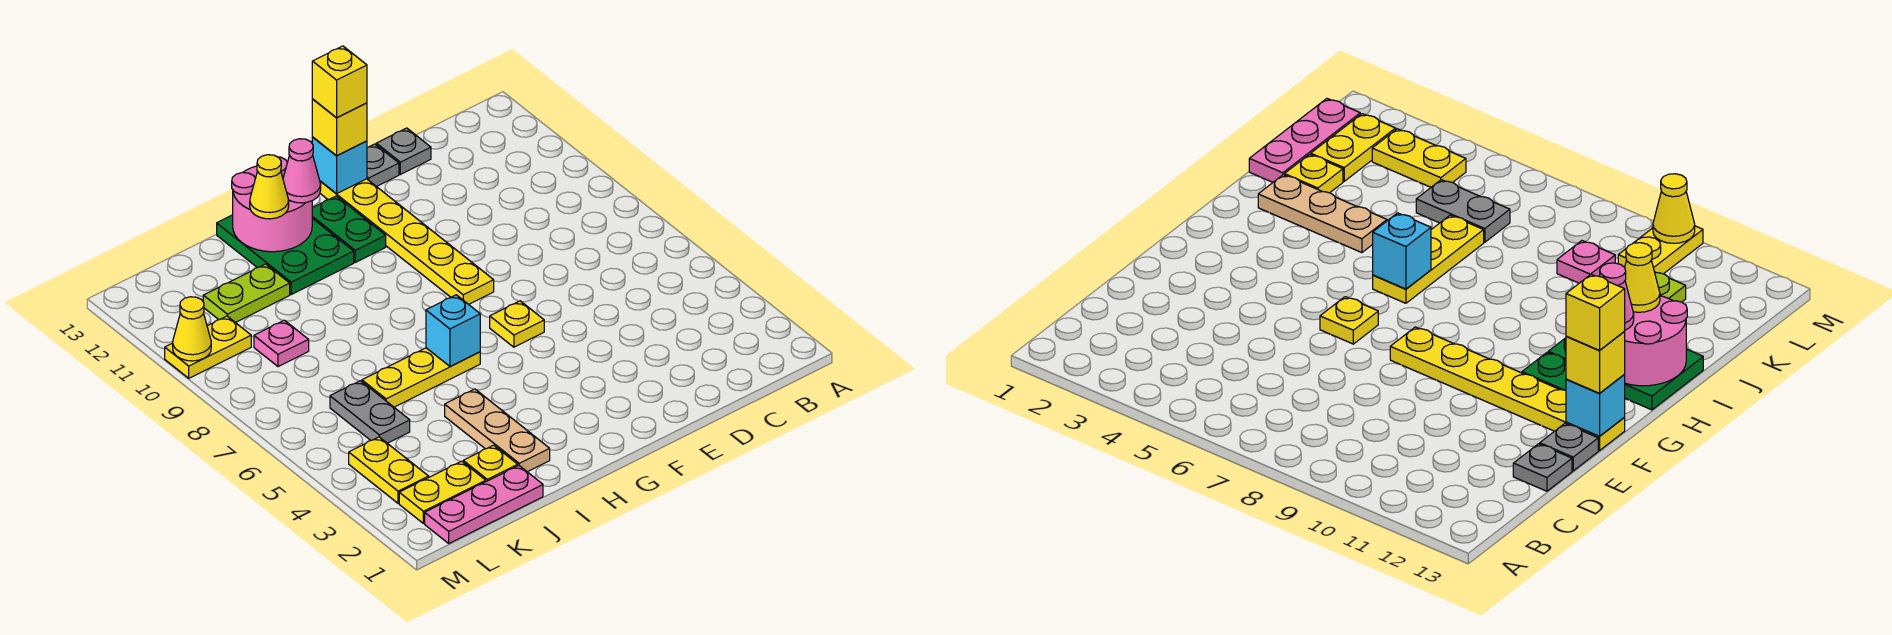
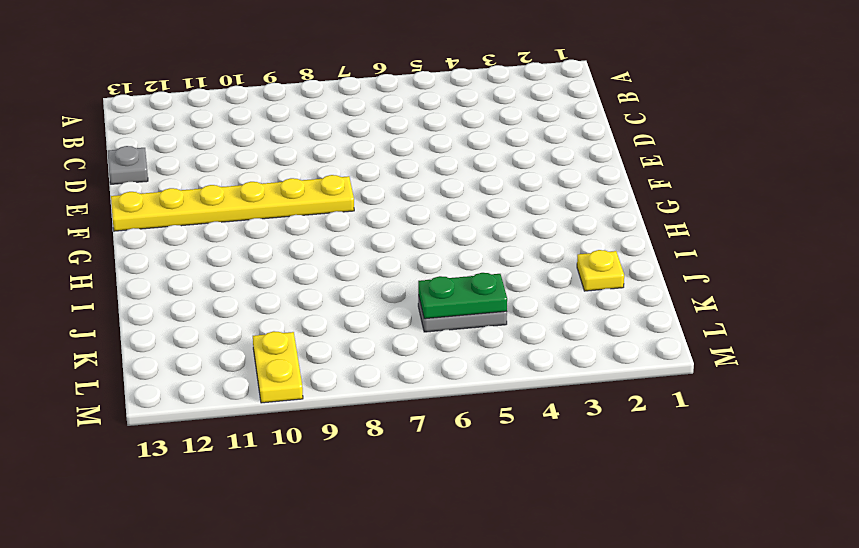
green plate K5:K6 level 2 -> green plate G11:G12 level 1
none -> grey plate E13 level 1
none -> yellow plate F6 level 1
none -> yellow plate H6:J6 level 1

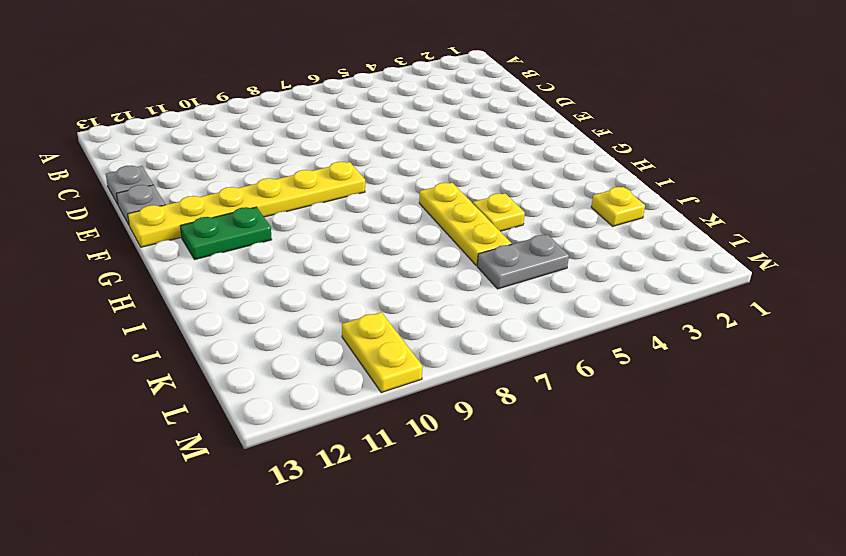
yellow plate I5 level 1 -> yellow plate F6 level 1
none -> green plate H11:I13 level 1
none -> tan plate I2:I4 level 1
none -> pink plate J1:L1 level 1

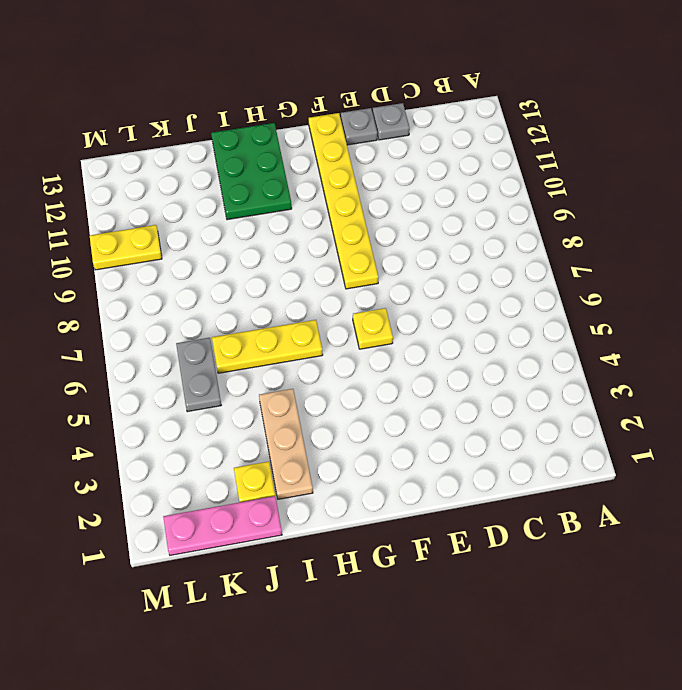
none -> green plate G11:G12 level 1
none -> lime plate J11:K11 level 1
none -> yellow plate K2:L2 level 1

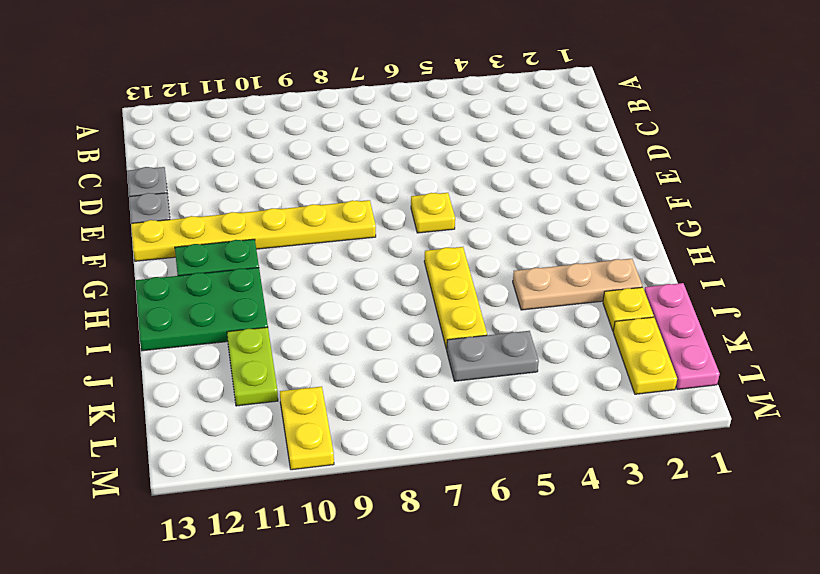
none -> pink plate K9 level 1
none -> yellow plate L3:L4 level 1
none -> cyan brick F13 level 2

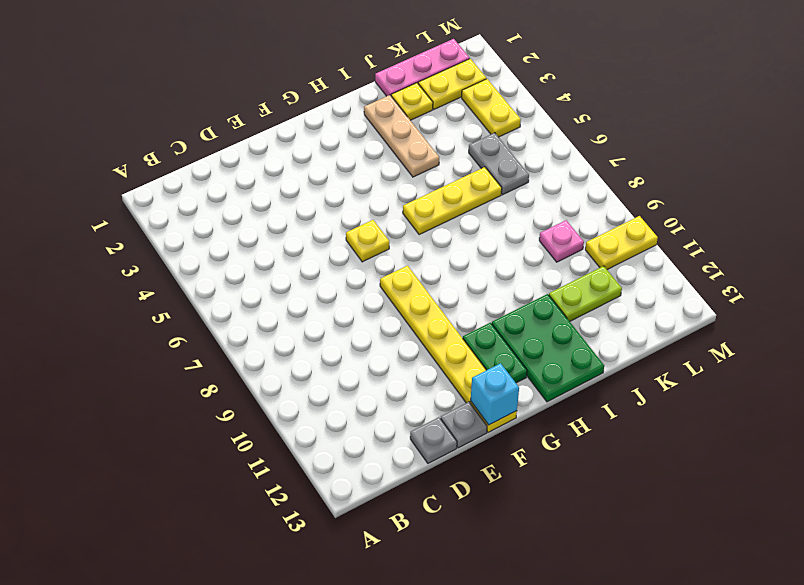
none -> cyan brick H6 level 2
none -> pink round brick H12:I13 level 2
none -> yellow cone M10 level 2

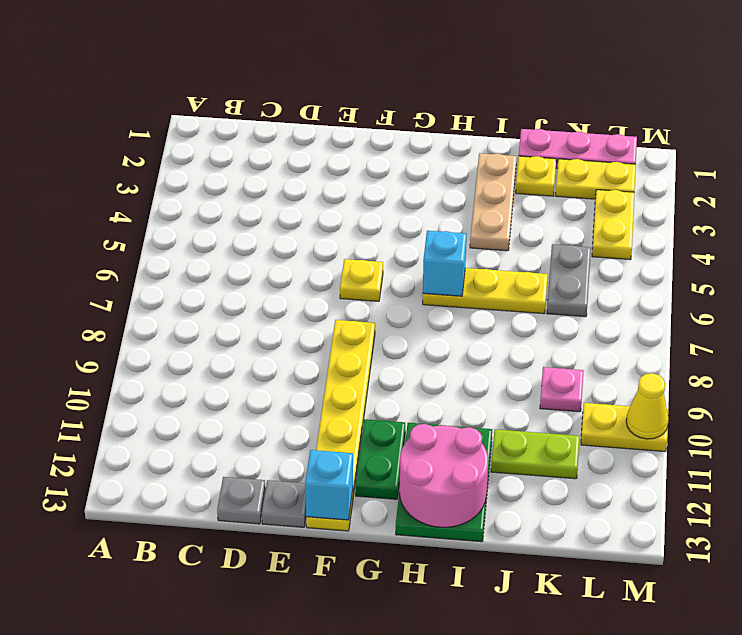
none -> yellow brick F13 level 3
none -> pink cone H12 level 3
none -> yellow cone I12 level 3

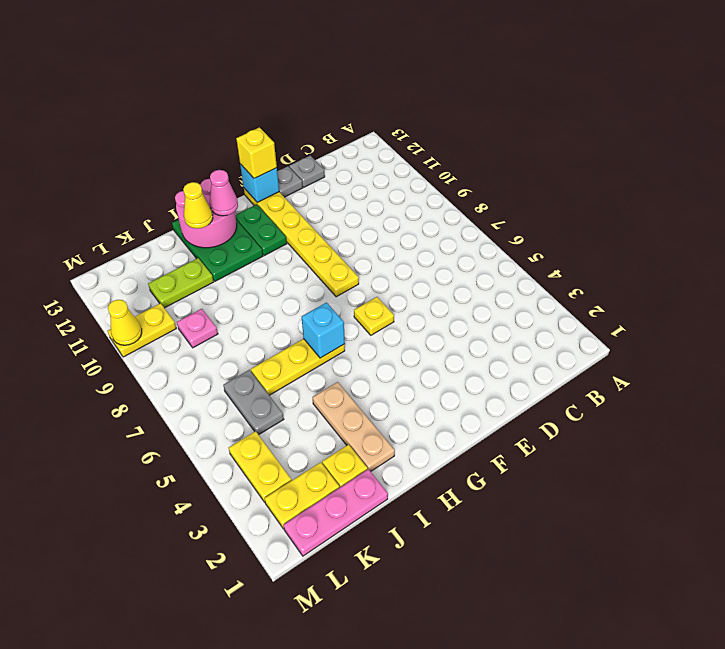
none -> yellow brick F13 level 4

